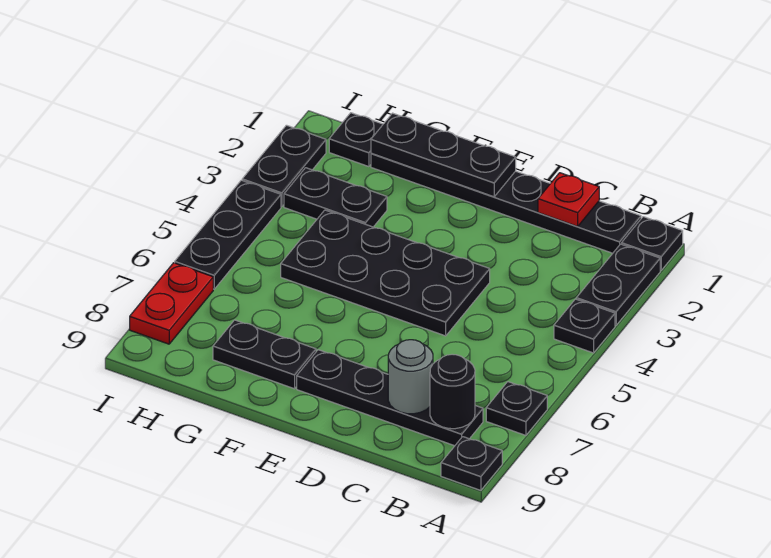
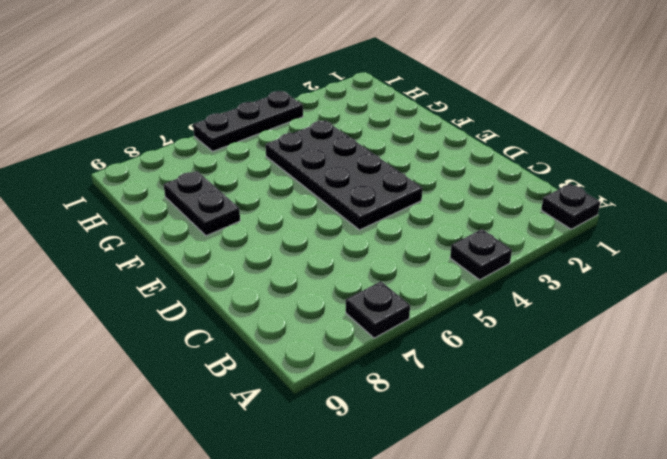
none -> black plate A2:A3 level 1
none -> black plate A9 level 1
none -> black plate B1:G1 level 1

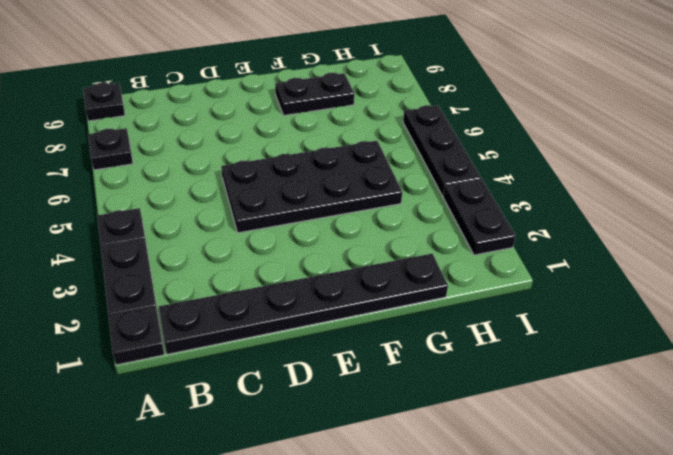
none -> black plate B8:E8 level 1
none -> black plate G3:H3 level 1
none -> black plate H1 level 1

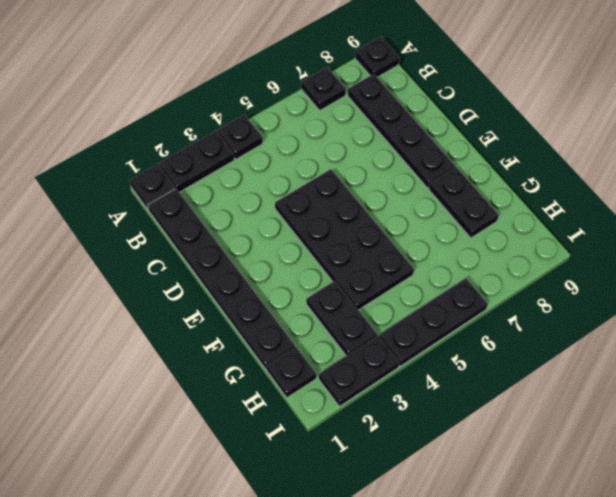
none -> red plate I7:I8 level 1
none -> black round brick B8 level 2
none -> red plate C1 level 2

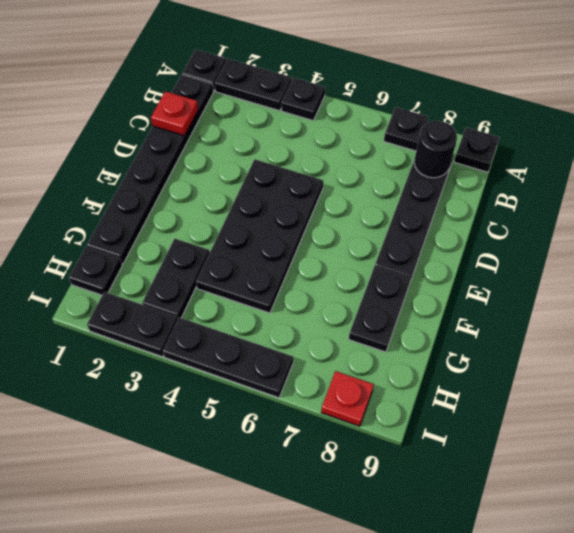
red plate I8 level 1 -> red plate I7:I8 level 1
none -> grey round brick C8 level 2
none -> black plate E1:G1 level 2

